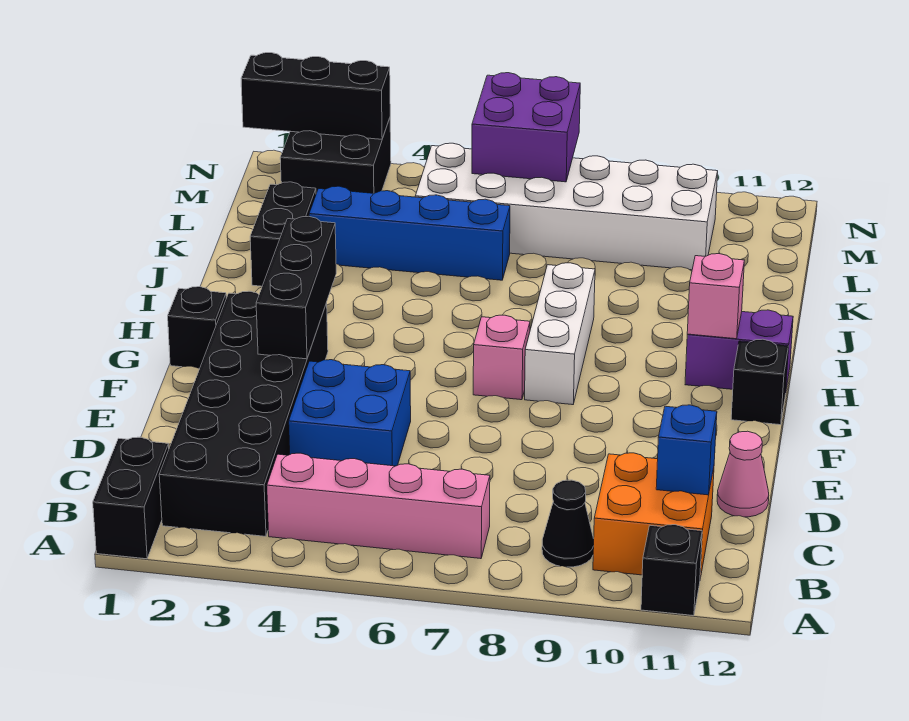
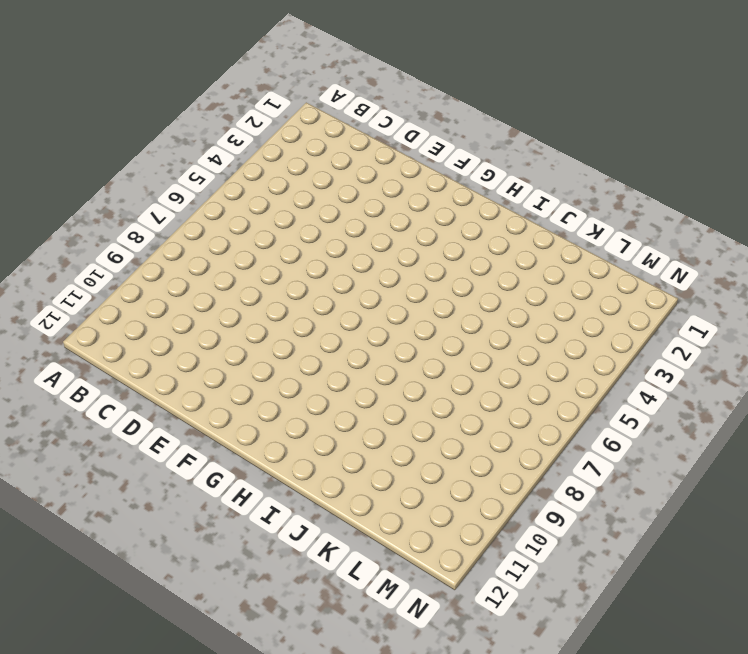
none -> black brick A1:B1 level 1
none -> black brick A11 level 1
none -> black brick B2:G3 level 1

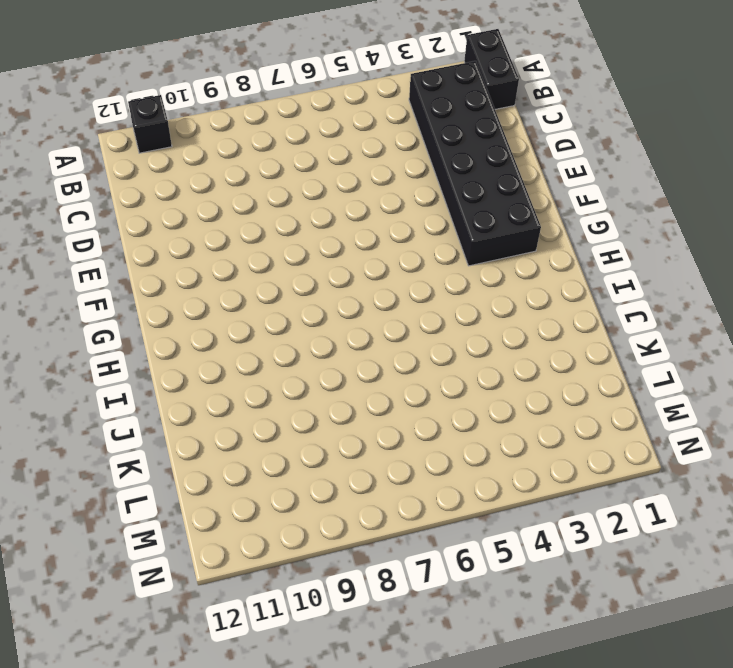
none -> pink brick B4:B7 level 1
none -> black cone B9 level 1
none -> orange brick B10:C11 level 1

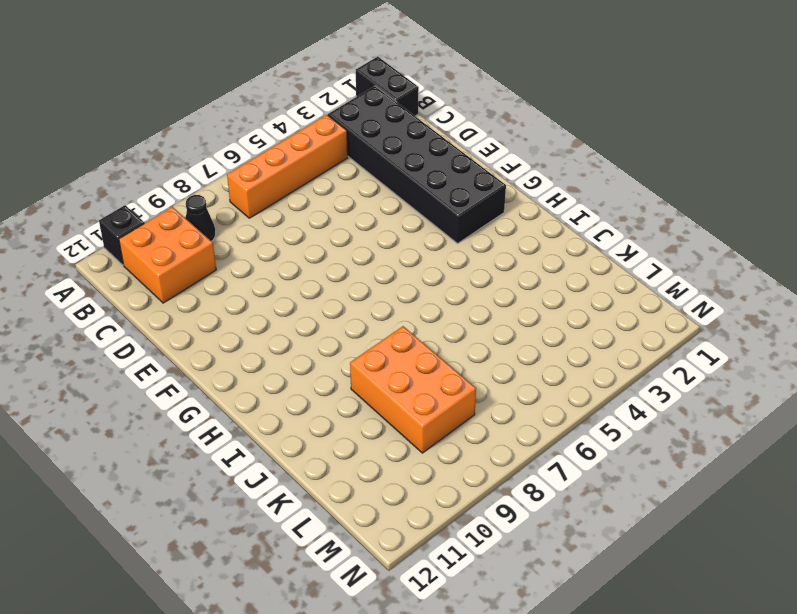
orange brick B4:B7 level 1 -> pink brick B4:B7 level 1
orange brick J8:L9 level 1 -> white brick L5:M10 level 1
none -> blue brick D4:E5 level 1
none -> pink cone D12 level 1
none -> black brick G1 level 1

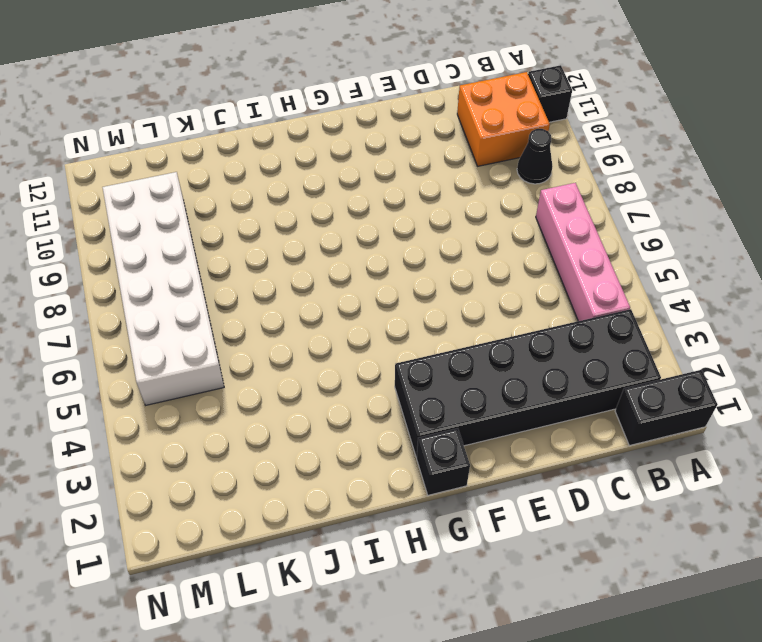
none -> blue brick D4:E5 level 1
none -> pink cone D12 level 1
none -> pink brick G7 level 1

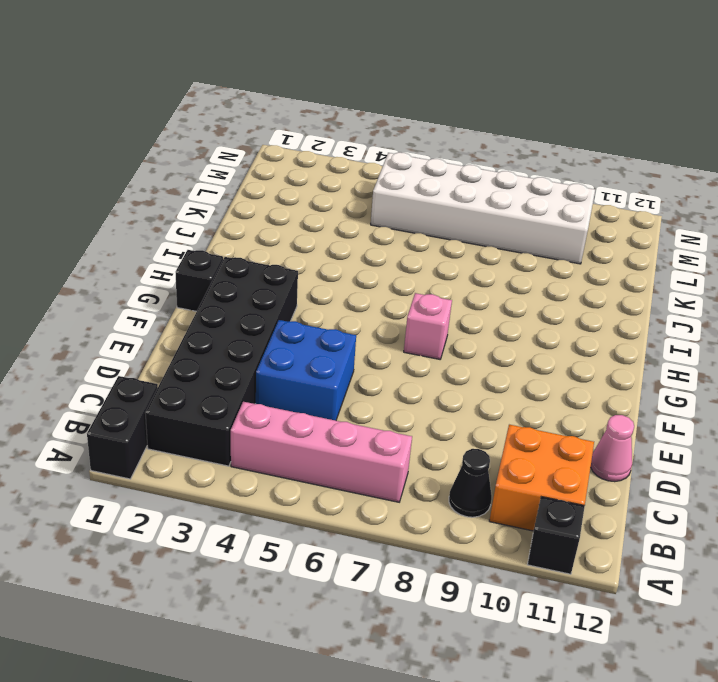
none -> white brick G8:I8 level 1
none -> black brick G12 level 1
none -> purple brick H11:H12 level 1

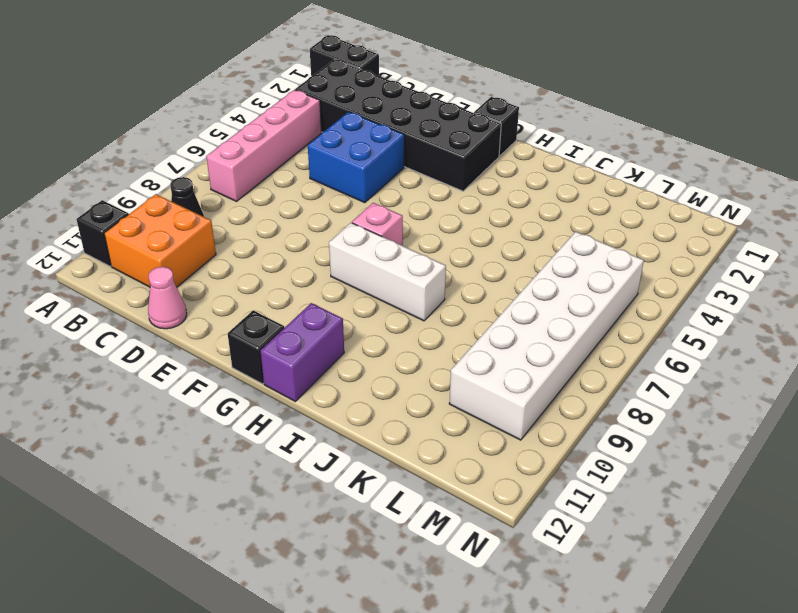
none -> black brick J2:K2 level 1
none -> blue brick K3:K6 level 1
none -> black brick M2:N3 level 1

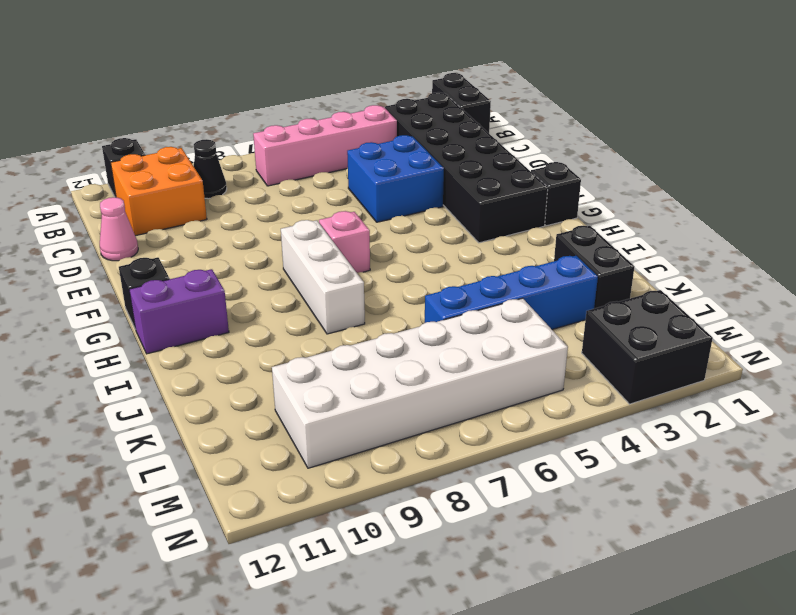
none -> blue brick C11 level 2
none -> black brick F3:H3 level 2
none -> pink brick H11 level 2

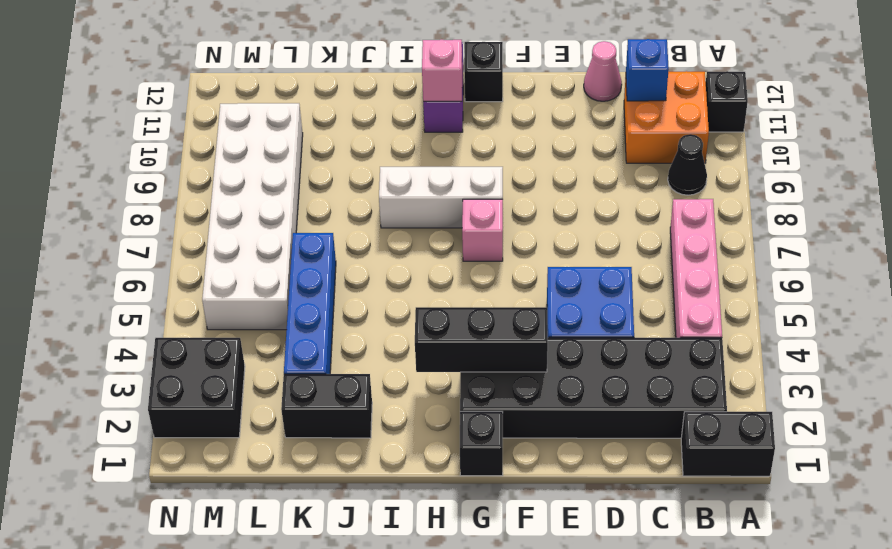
none -> purple brick M6:N7 level 2
none -> black brick N1:N3 level 2

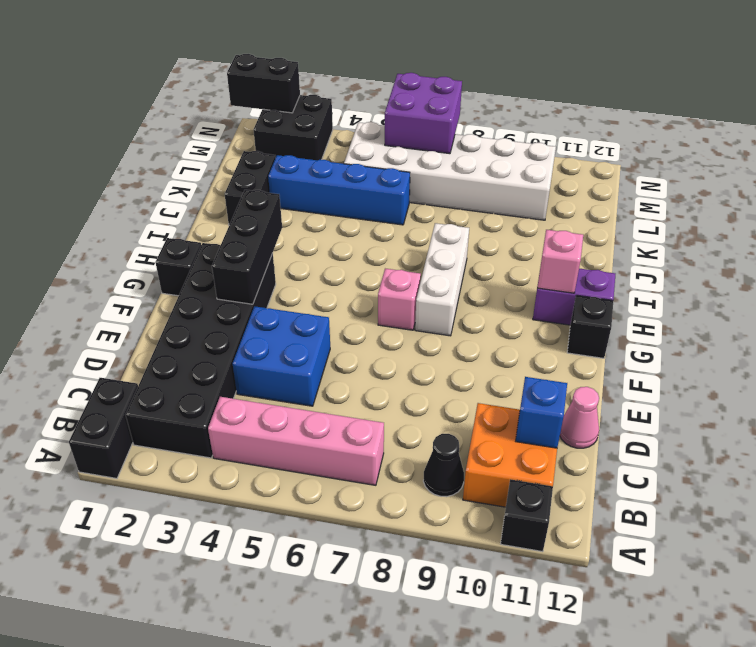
black brick N1:N2 level 2 -> black brick N1:N3 level 2

